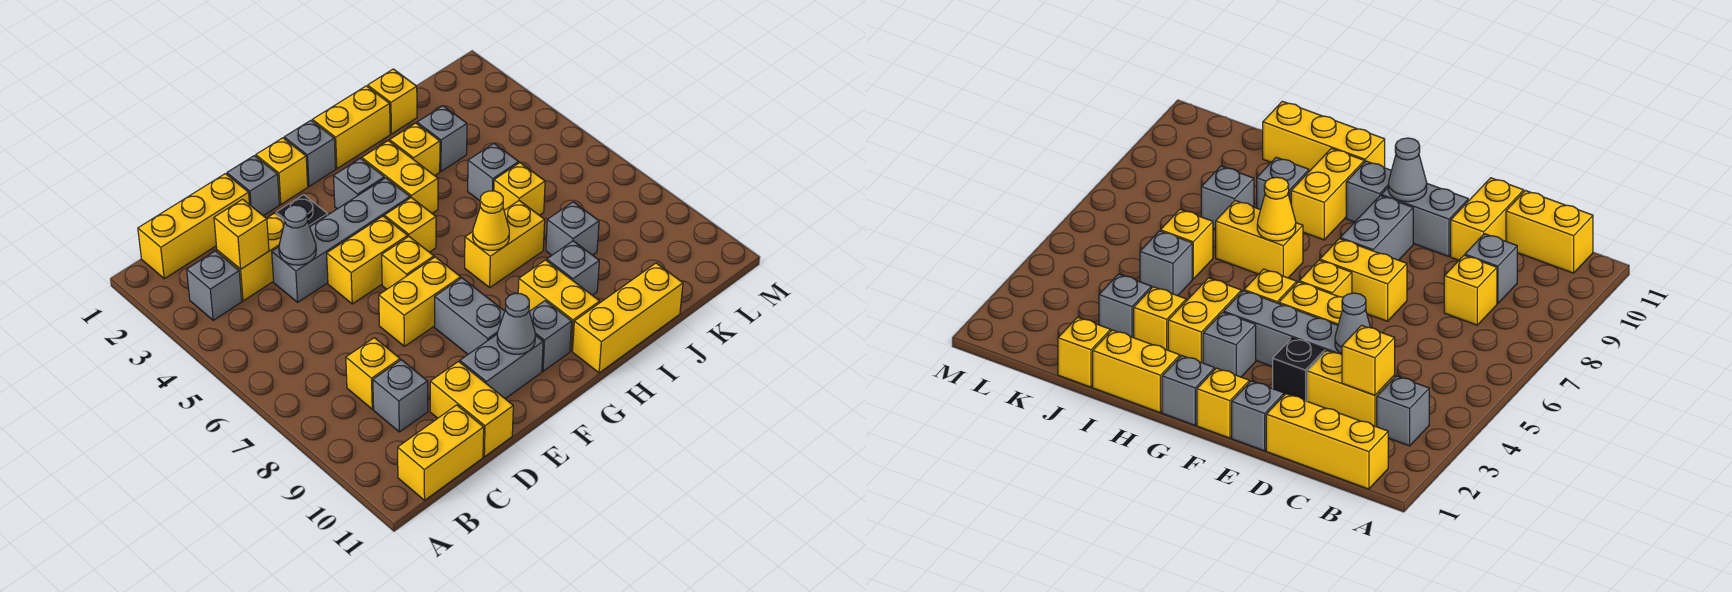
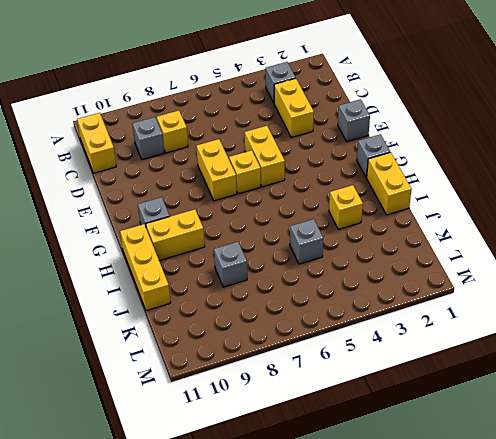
none -> yellow brick B1:D1 level 1
none -> grey brick D4:G4 level 1
none -> yellow brick D10:D11 level 1
none -> black brick E3 level 1

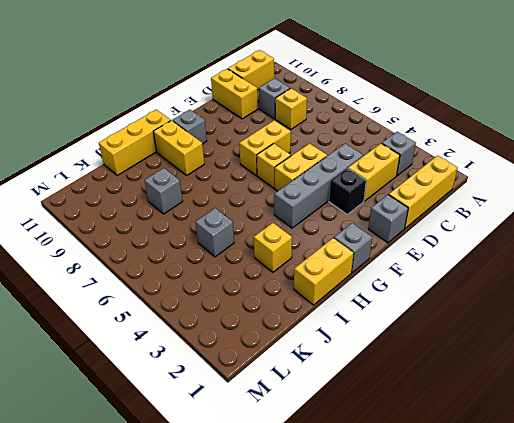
none -> grey brick E10:F10 level 1
none -> yellow brick F1 level 1
none -> grey brick F8:F9 level 1
none -> grey brick G3 level 1

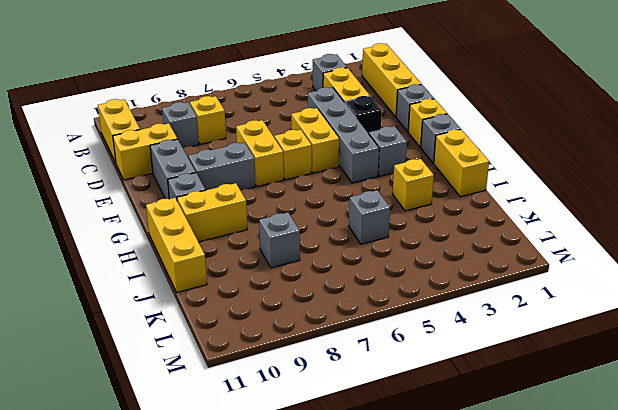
none -> yellow brick G5 level 1
none -> yellow brick H3:H4 level 1
none -> yellow brick H7:I7 level 1
none -> grey brick I9 level 1

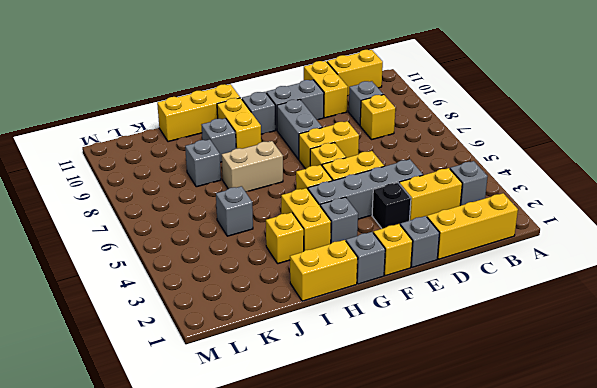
tan brick H7:I7 level 1 -> yellow brick H7:I7 level 1
none -> yellow brick J1 level 1
none -> grey brick J3 level 1
none -> yellow brick J6 level 1
none -> yellow brick C3 level 2

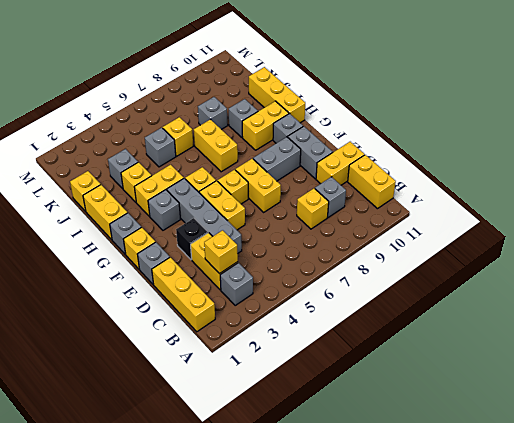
none -> grey cone D4 level 2
none -> grey cone F10 level 2
none -> yellow cone H7 level 2

